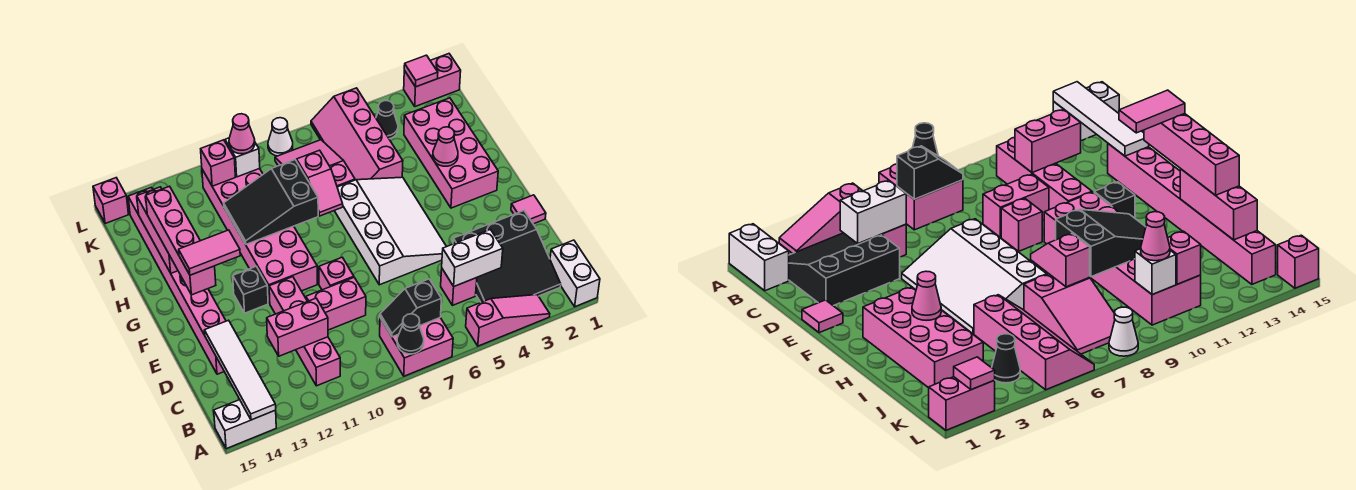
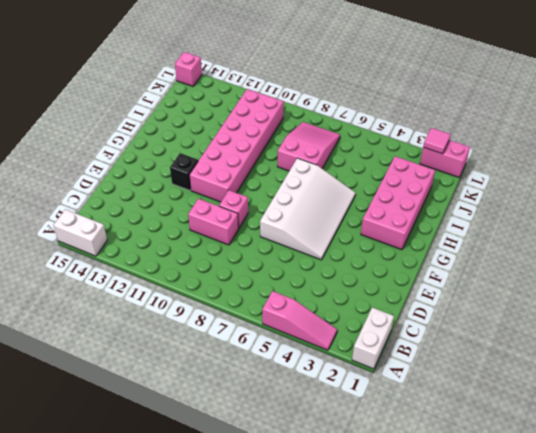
none -> pink brick A7:B8 level 1
none -> black slope B2:D4 level 1 top D
none -> pink brick B11:E11 level 1
none -> pink brick C5 level 1

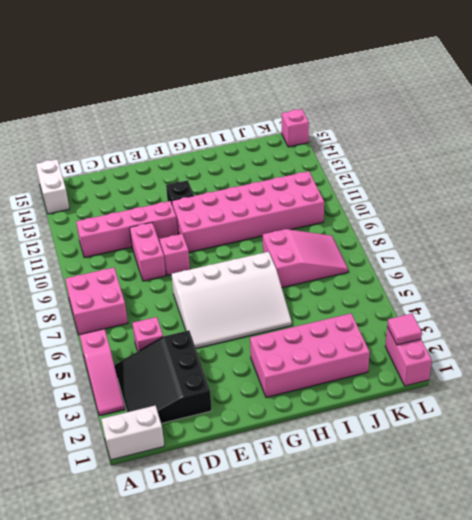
none -> pink brick D14:K14 level 1
none -> pink tile E1 level 1
none -> pink slope I5:L6 level 1 top 5
none -> black cone K4 level 1

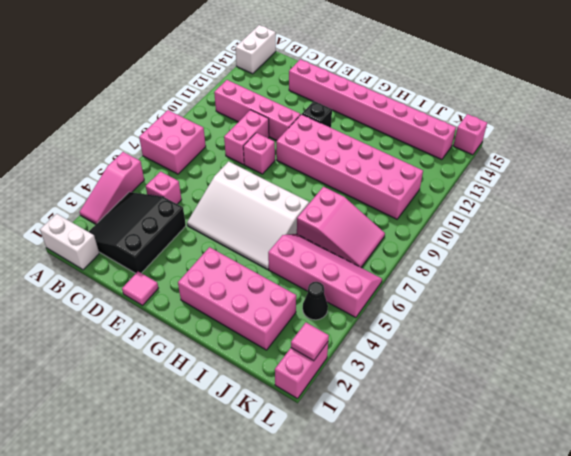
none -> white cone L8 level 1
none -> black cone A8 level 2
none -> white tile A14:D14 level 2
none -> black slope B7:B8 level 2 top 7

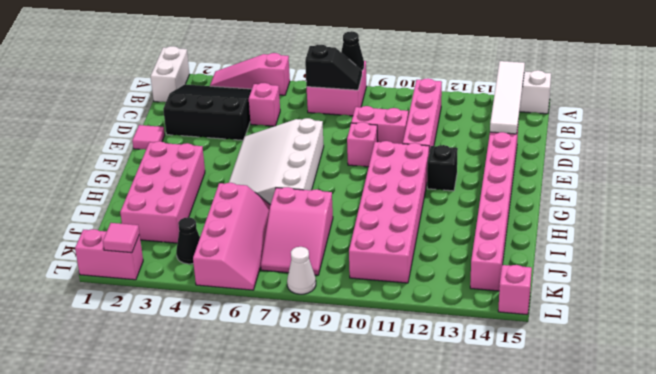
none -> white brick C4:C5 level 2
none -> pink brick C11:C12 level 2
none -> pink cone H3 level 2
none -> pink slope H8:I8 level 2 top I

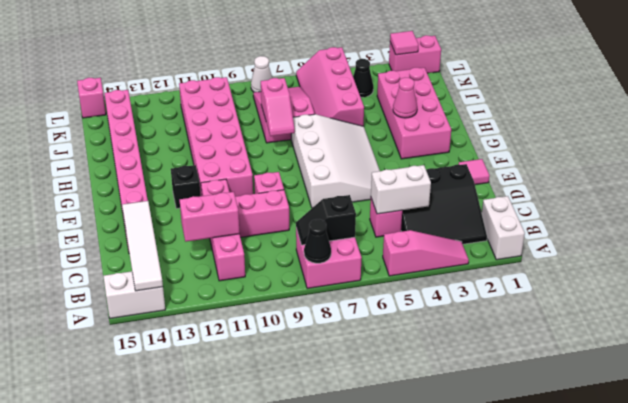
none -> black slope H9:I11 level 2 top 9
none -> pink brick H14:J14 level 2
none -> white brick K10 level 2
none -> pink brick K11 level 2

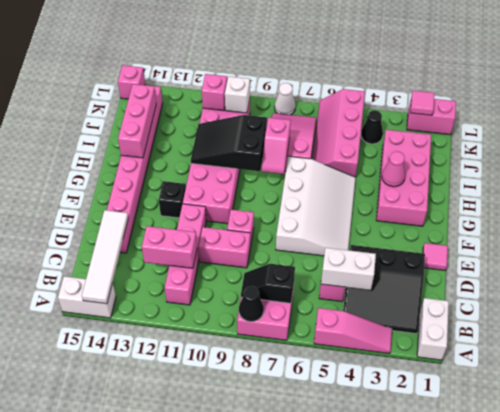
none -> pink brick F14:I14 level 3
none -> pink cone K10 level 3
none -> pink tile F13:F14 level 4

